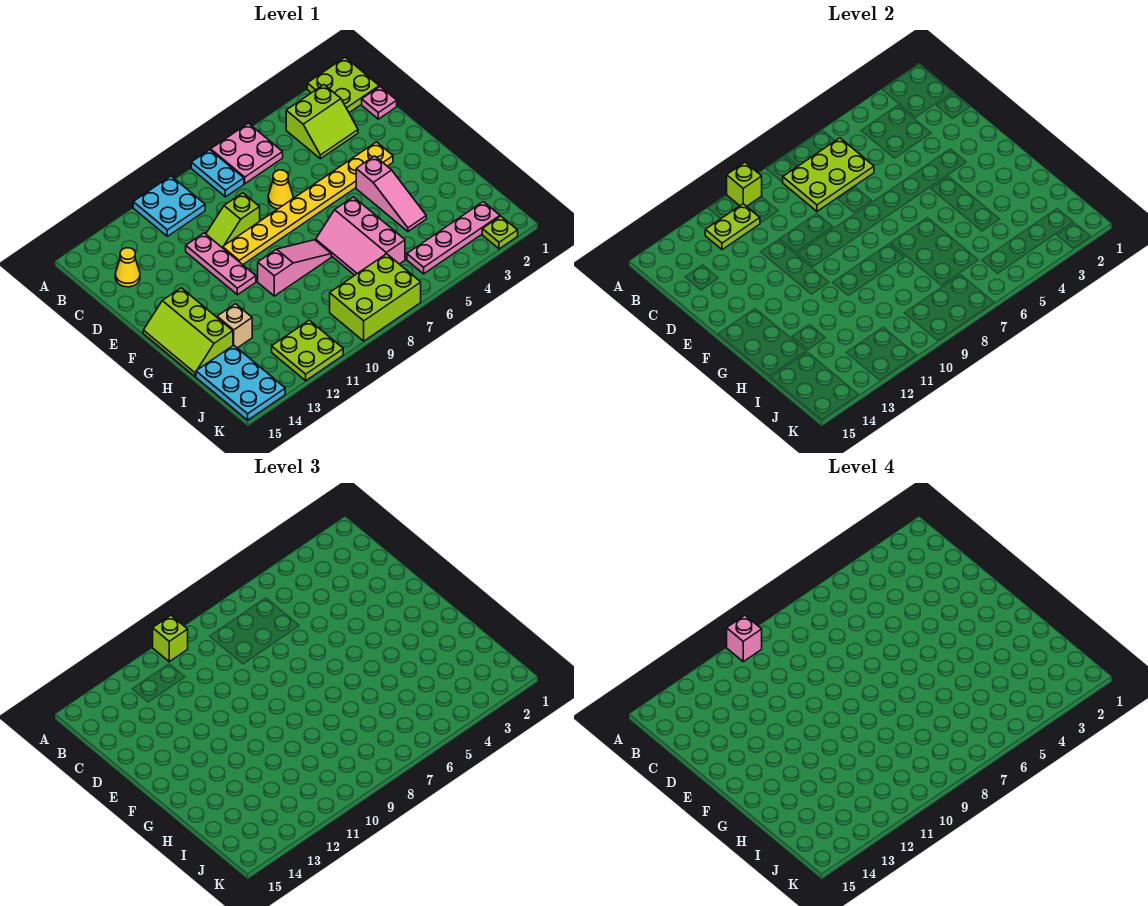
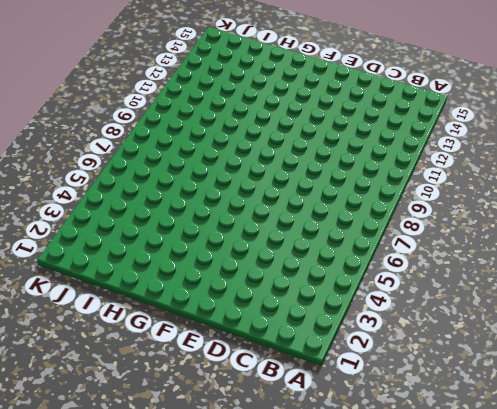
none -> lime plate A1:B2 level 1
none -> pink plate A6:B7 level 1
none -> cyan plate A8:B8 level 1

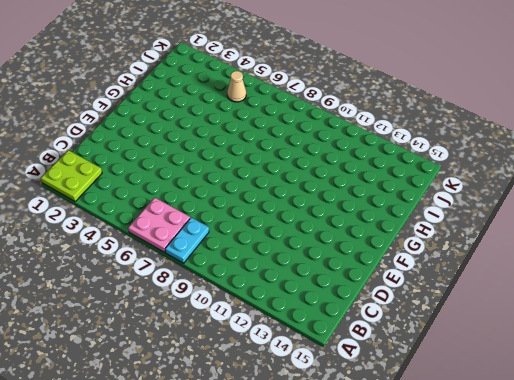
tan cone J5 level 1 -> pink plate J2:J5 level 1
none -> cyan plate A10:B11 level 1
none -> lime slope B3:C4 level 1 top B
none -> pink plate C1 level 1

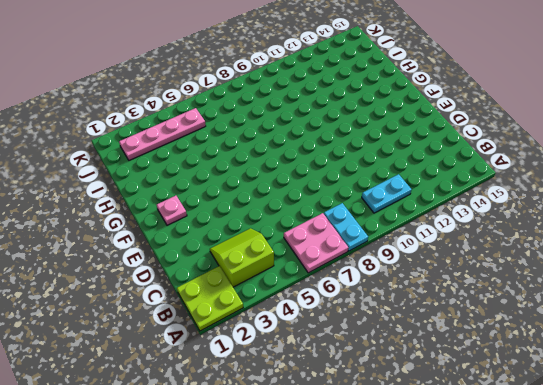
cyan plate B10:B11 level 1 -> cyan plate A10:B11 level 1
pink plate F2 level 1 -> pink plate C1 level 1
none -> yellow cone C14 level 1
none -> yellow cone D7 level 1
none -> lime slope D9:D10 level 1 top 9

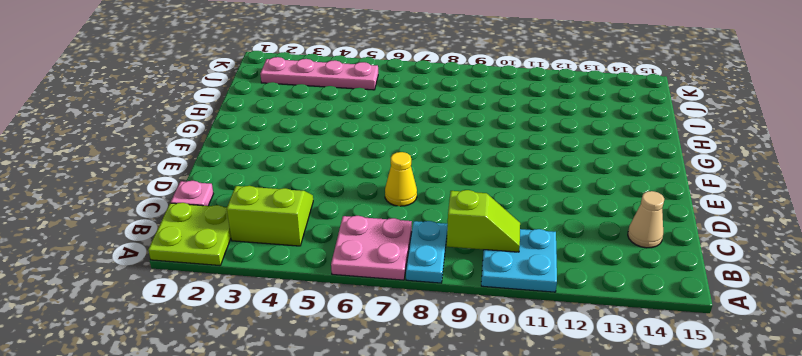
lime slope B9:B10 level 2 top 9 -> lime slope D9:D10 level 1 top 9
tan cone C14 level 1 -> yellow cone C14 level 1
none -> pink plate D11:F11 level 1
none -> yellow plate E3:E10 level 1
none -> pink slope F4:H4 level 1 top F

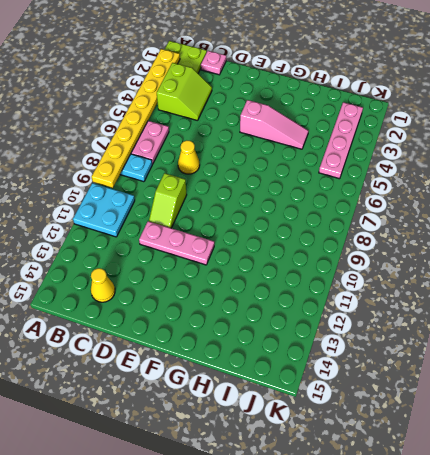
yellow plate A2:A9 level 2 -> yellow plate E3:E10 level 1
none -> lime slope F14:H15 level 1 top 14
none -> pink slope G6:I7 level 1 top 6
none -> pink slope G8:G10 level 1 top 10

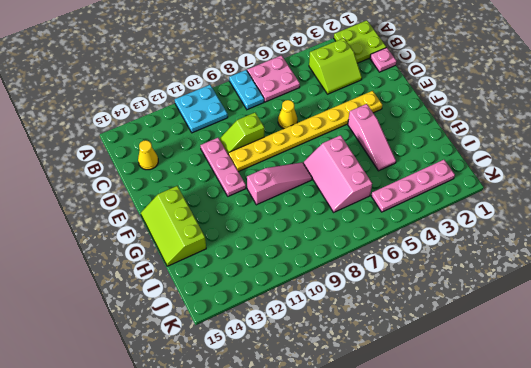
none -> tan brick H13 level 1
none -> cyan plate I14:K15 level 1
none -> lime brick J7:K9 level 1

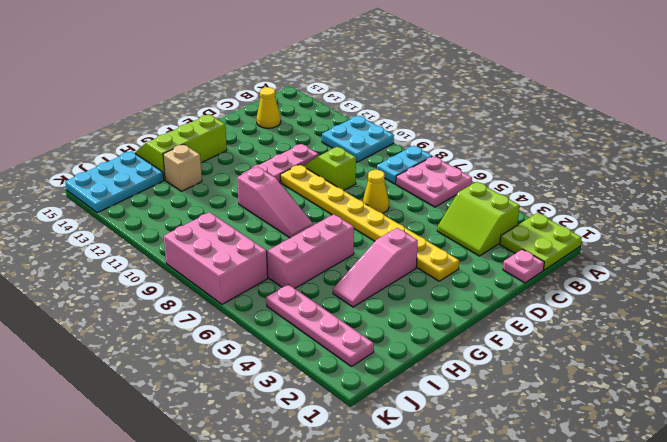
pink brick J7:K9 level 1 -> lime brick J7:K9 level 1
none -> lime plate J11:K12 level 1
none -> lime plate K2 level 1
none -> lime brick A10 level 2

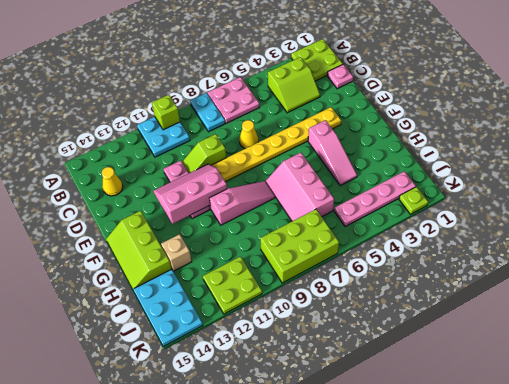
pink slope E10:F12 level 2 top F -> none
none -> lime plate B6:C8 level 2
none -> lime plate B11:B12 level 2
none -> lime brick A10 level 3

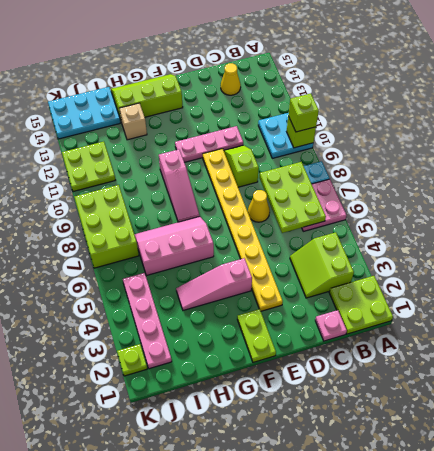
lime plate F1:F2 level 1 -> lime plate B11:B12 level 2
none -> pink brick A10 level 4

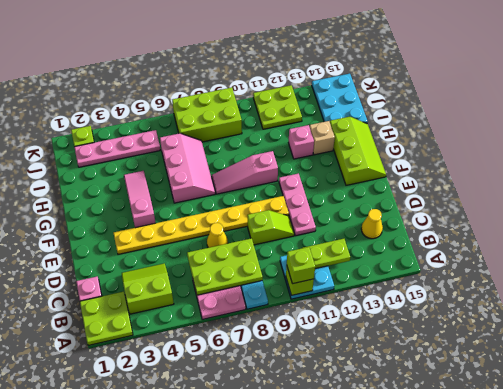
pink brick H12 level 1 -> pink brick A10 level 4

